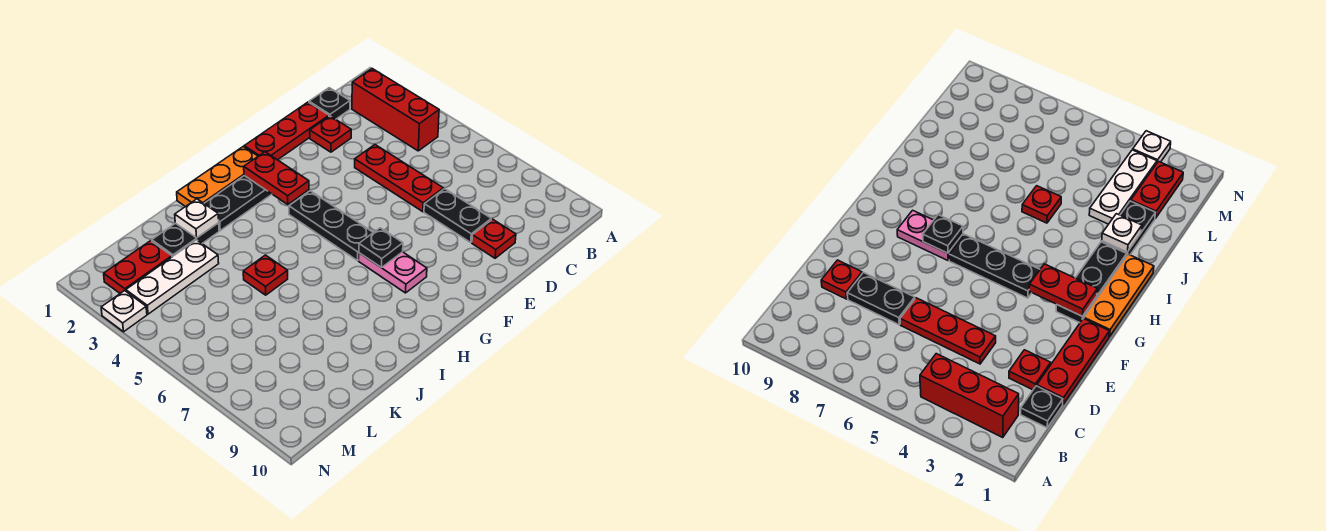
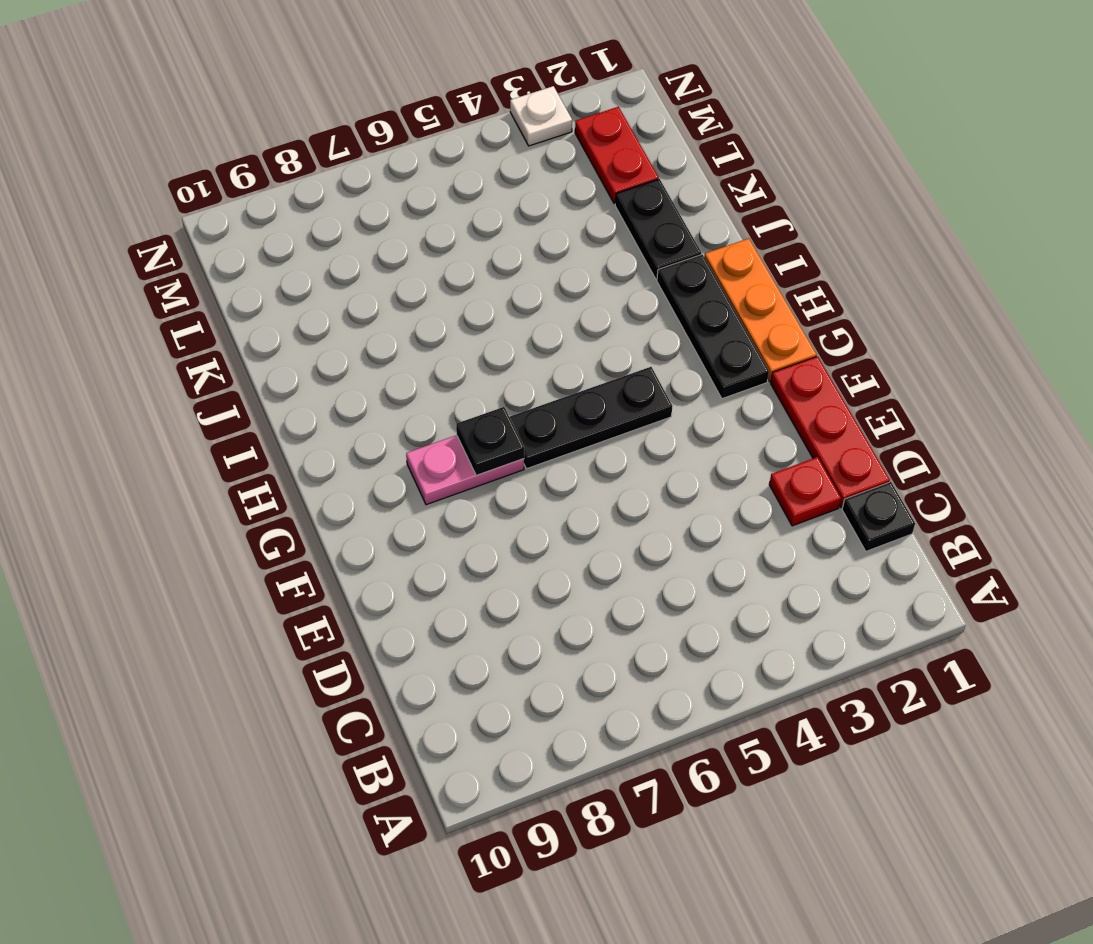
none -> red brick B2:B4 level 1
none -> red plate D4:D6 level 1
none -> black plate D7:D8 level 1

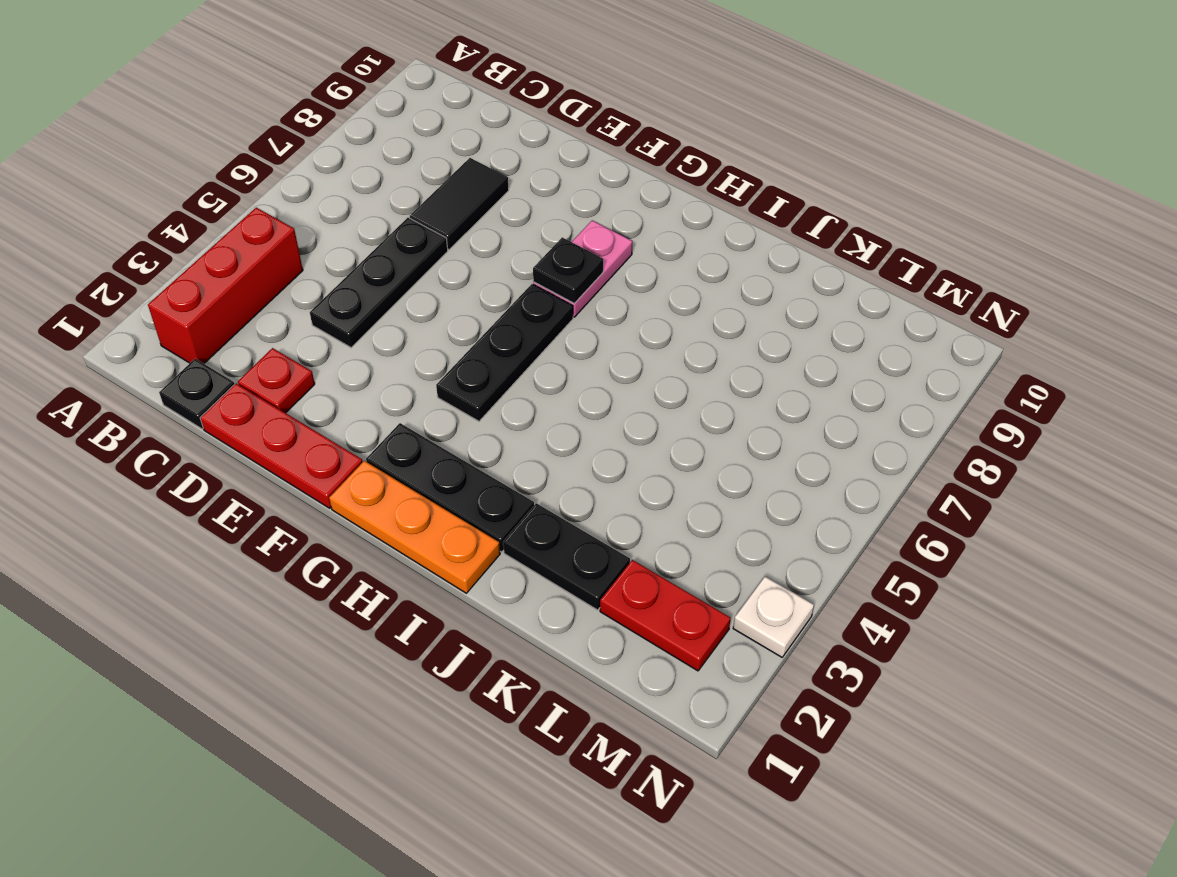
black plate D4:D6 level 1 -> red plate D4:D6 level 1
black tile D7:D8 level 1 -> black plate D7:D8 level 1
none -> red plate D9 level 1
none -> red plate J5 level 1
none -> white plate K3:M3 level 1

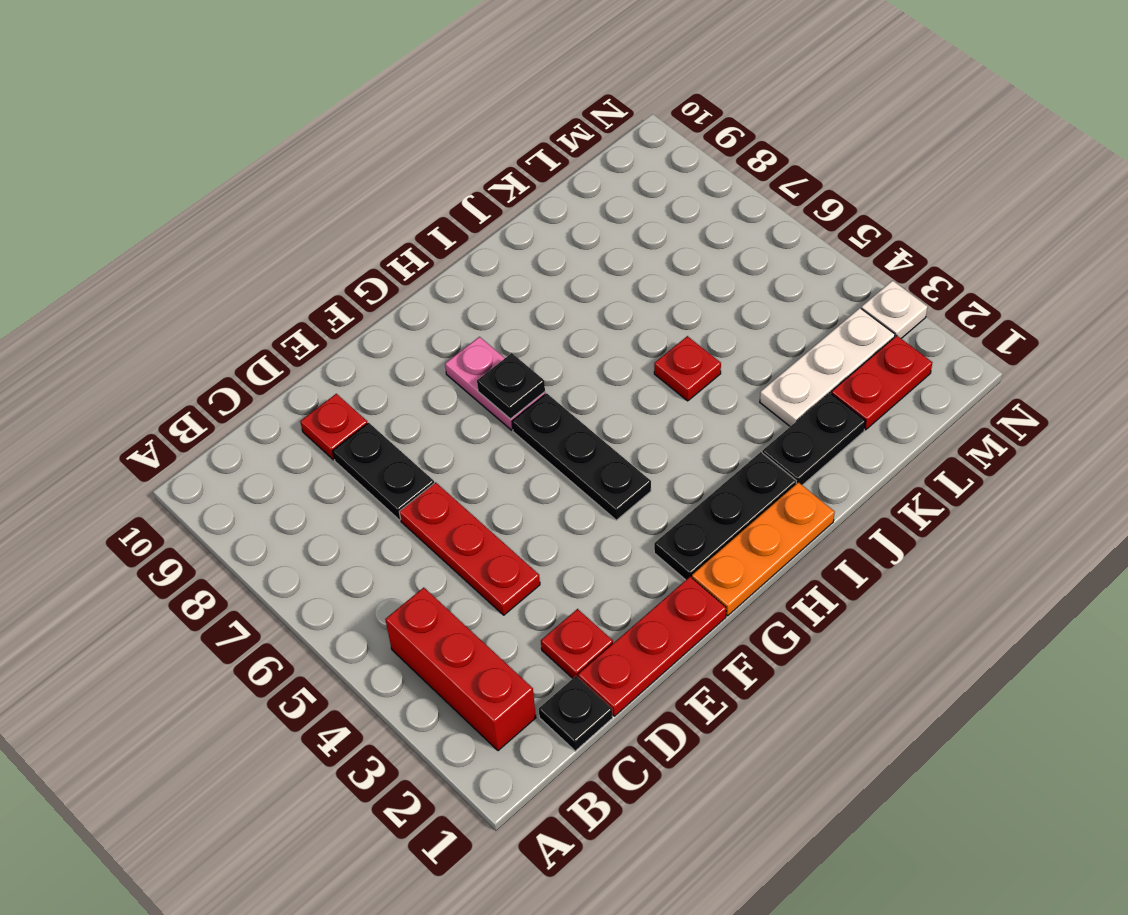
none -> red plate G2:G3 level 2
none -> white plate J2 level 2

